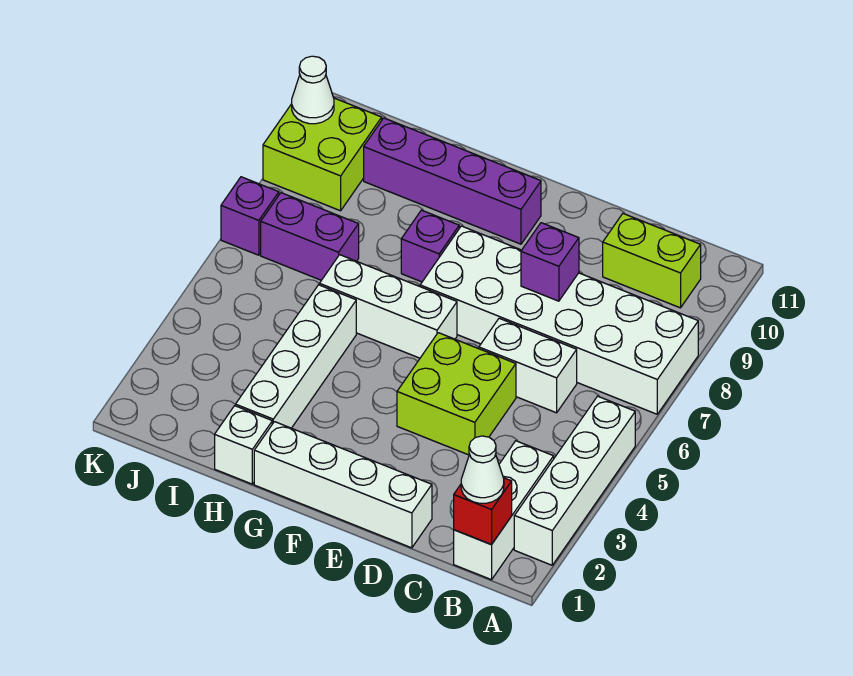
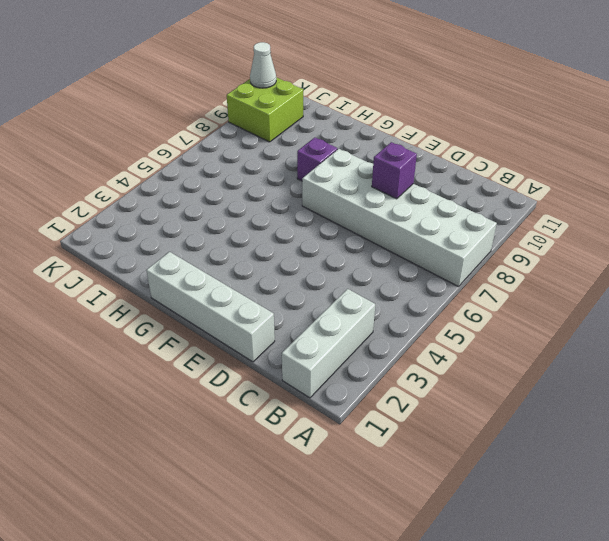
none -> white brick A2:A5 level 1
none -> lime brick B10:C10 level 1
none -> white brick C6:D6 level 1

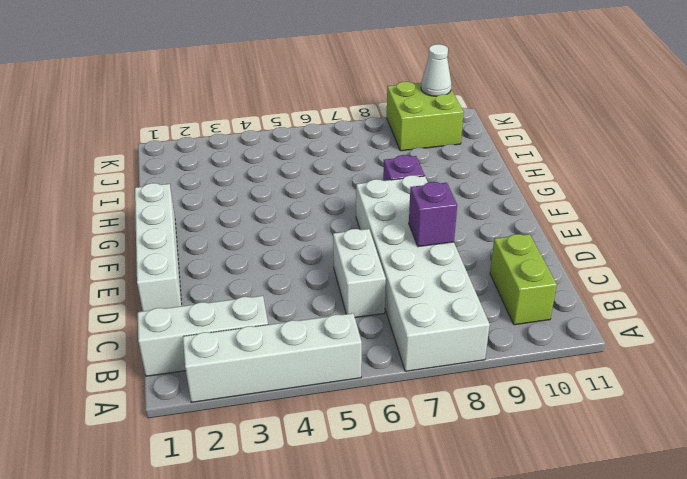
none -> lime brick D4:E5 level 1
none -> white brick F6:H6 level 1
none -> purple brick F10:I10 level 1

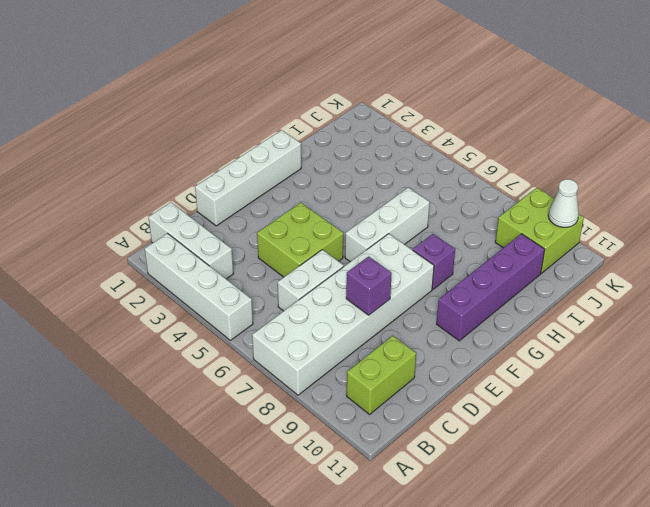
none -> white brick H1 level 1
none -> white brick H2:H5 level 1
none -> purple brick I7:J7 level 1

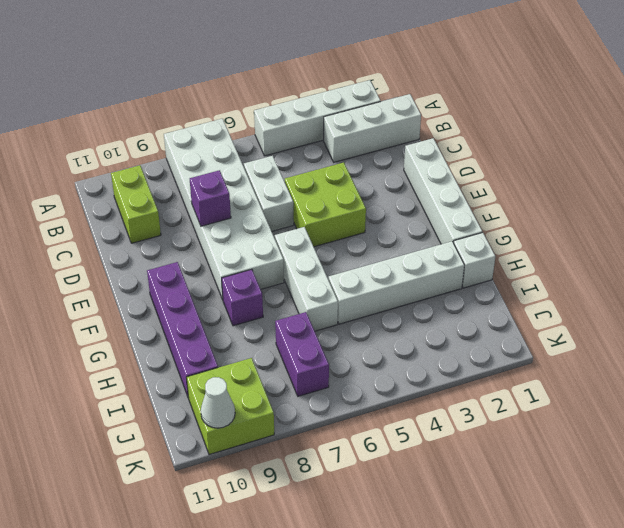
none -> purple brick K7 level 1
none -> red brick B1 level 2
none -> white cone B1 level 3

